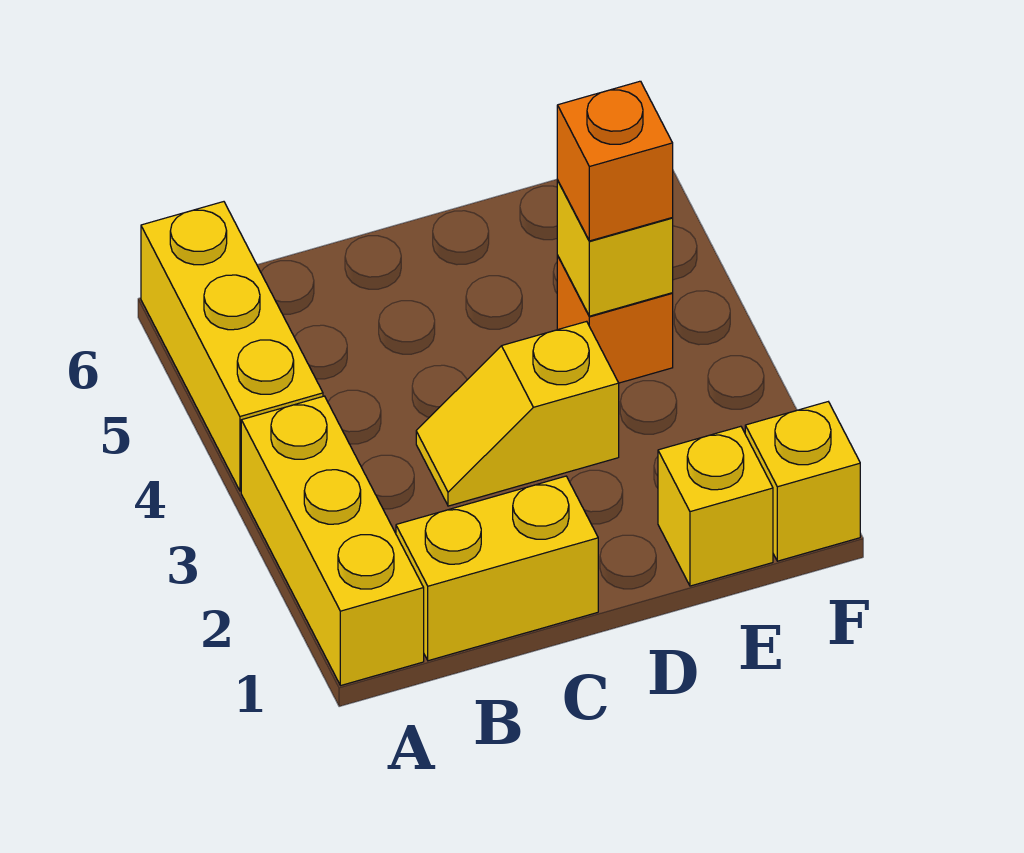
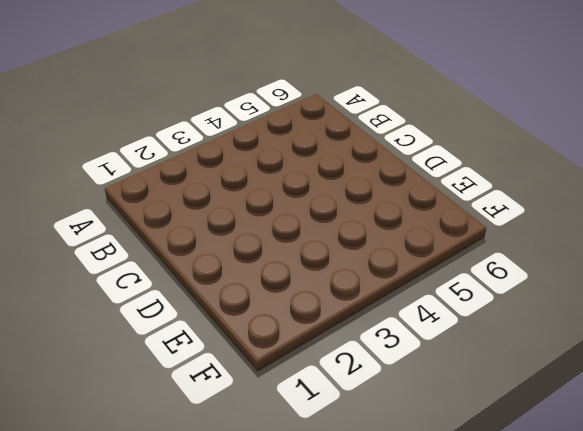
none -> yellow brick A1:A3 level 1
none -> yellow brick A4:A6 level 1

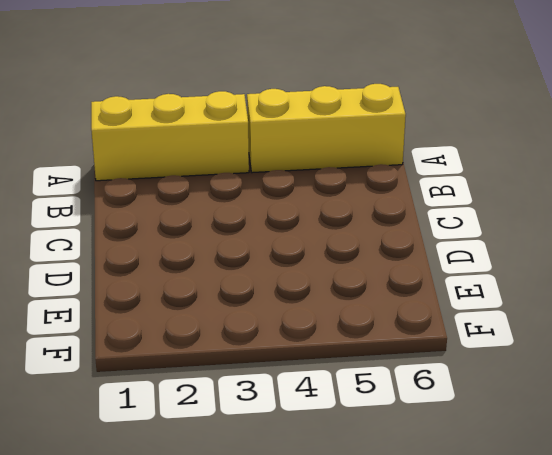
none -> yellow brick B1:C1 level 1
none -> yellow slope C3:D3 level 1 top D

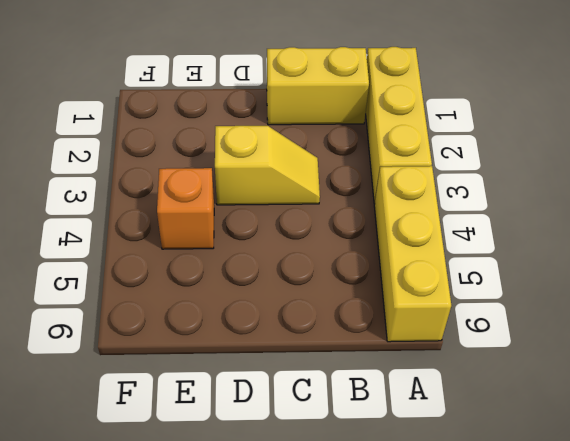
none -> yellow brick E1 level 1
none -> yellow brick F1 level 1

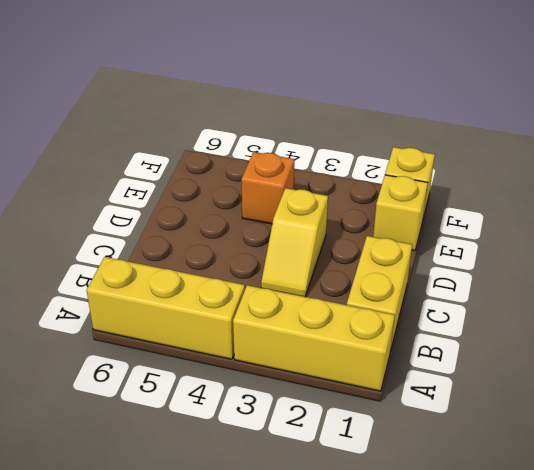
none -> yellow brick E4 level 2
none -> orange brick E4 level 3

